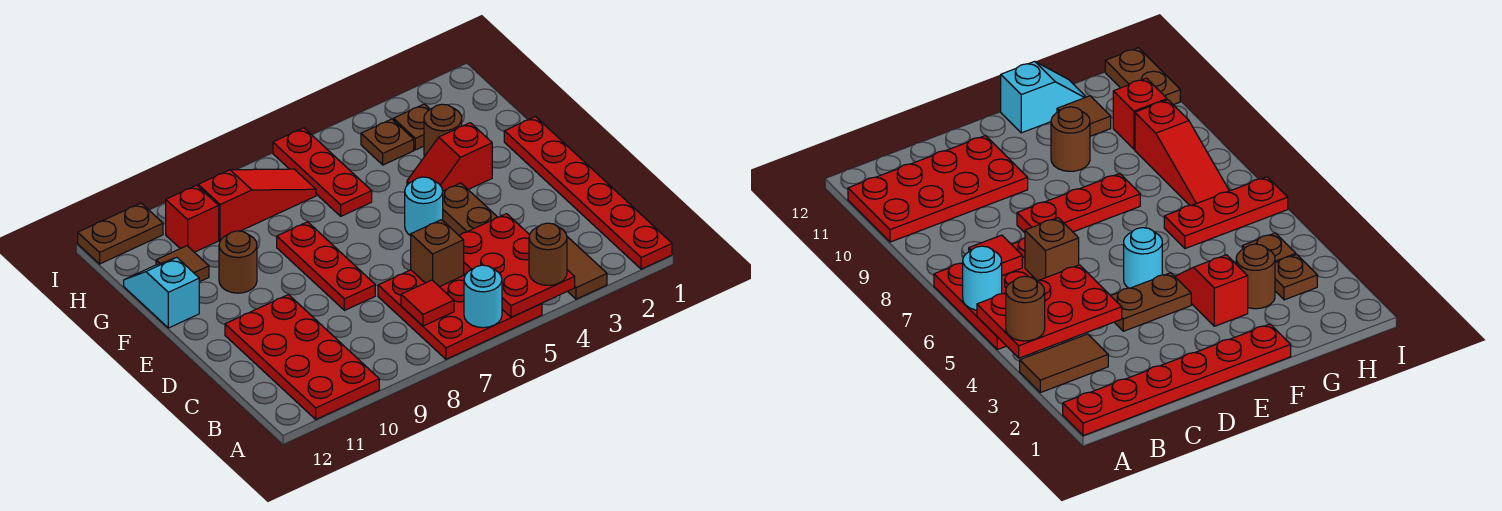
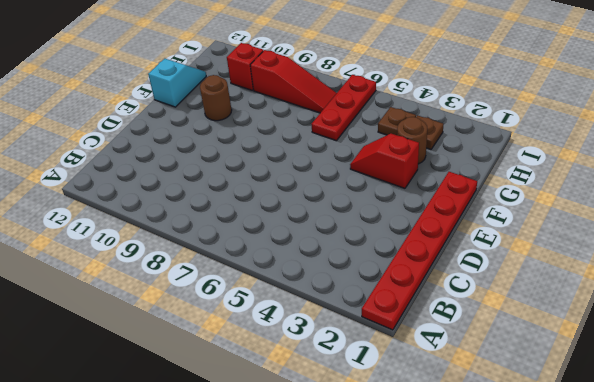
none -> brown tile A3:B3 level 1
none -> red plate A5:C7 level 1
none -> red plate A10:D11 level 1

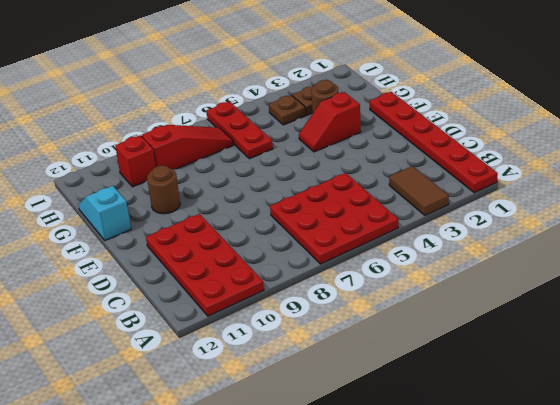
none -> brown plate D4:E4 level 1
none -> red plate D8:F8 level 1
none -> cyan round brick E5 level 1

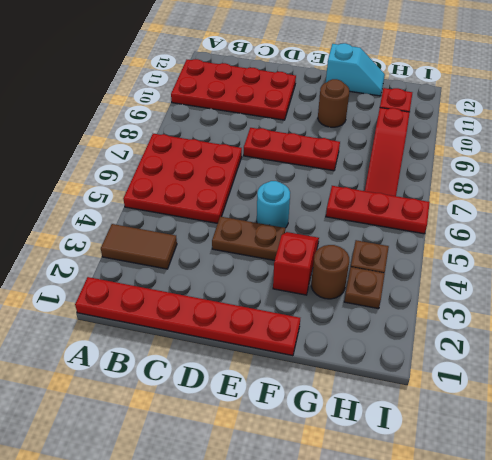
none -> brown tile G11 level 1
none -> brown plate I11:I12 level 1
none -> red plate A4:C5 level 2

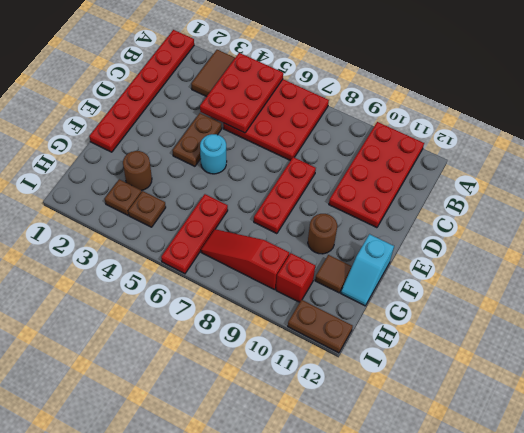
none -> red slope F3:F4 level 1 top 3
none -> cyan round brick A6 level 2
none -> red tile B7 level 2

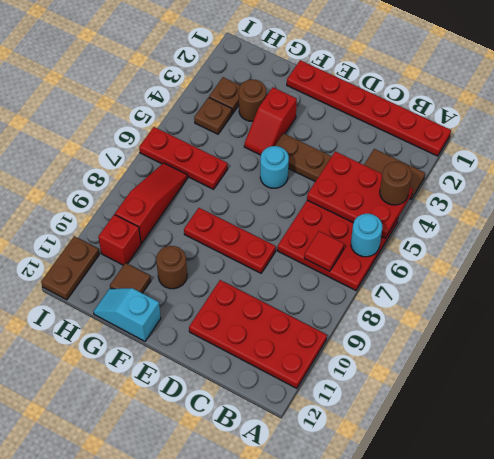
none -> brown brick C6 level 2

